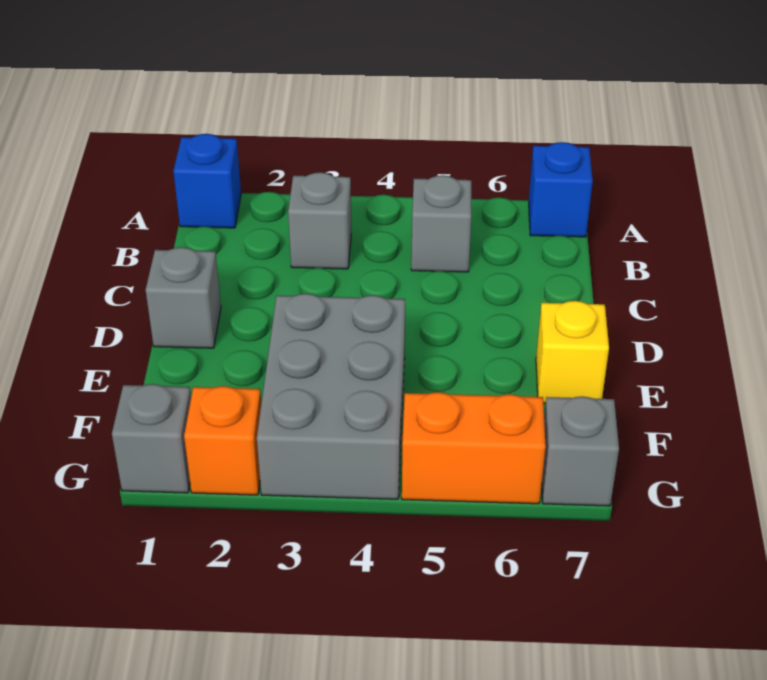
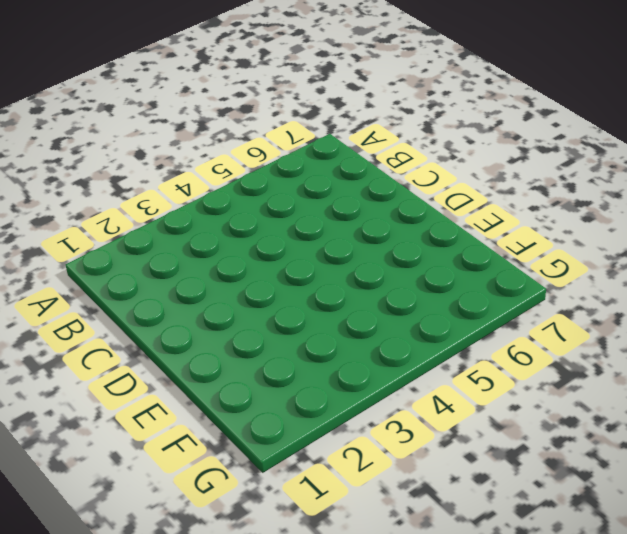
none -> blue brick A1 level 1
none -> blue brick A7 level 1

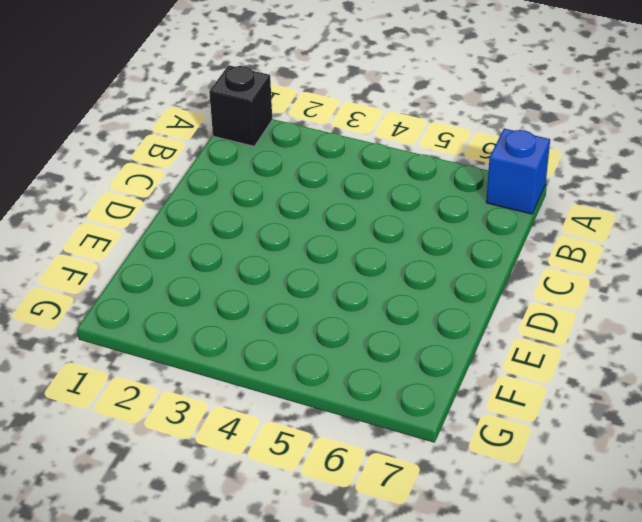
black brick A1 level 1 -> blue brick A1 level 1
none -> grey brick B3 level 1
none -> grey brick B5 level 1

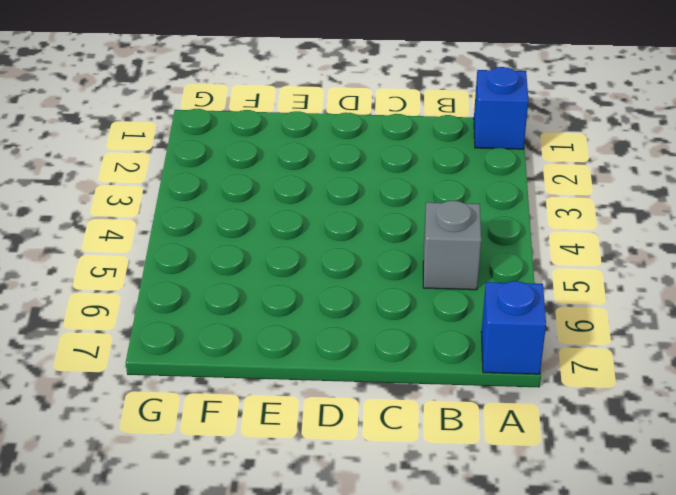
none -> grey brick B3 level 1
none -> grey brick D1 level 1

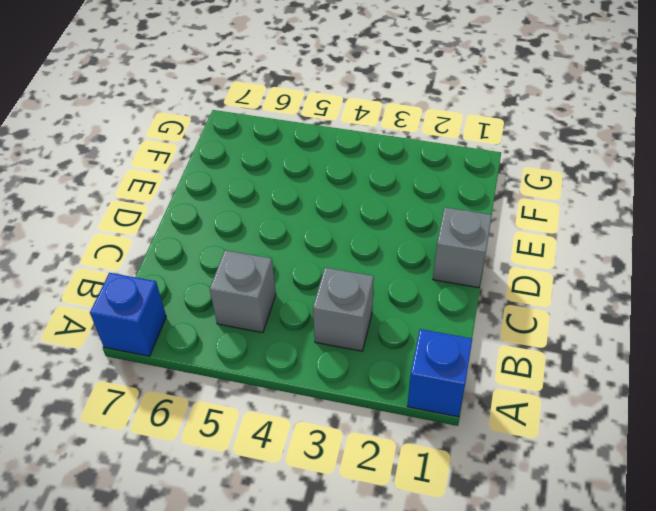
none -> grey brick E3:G4 level 1
none -> yellow brick E7 level 1

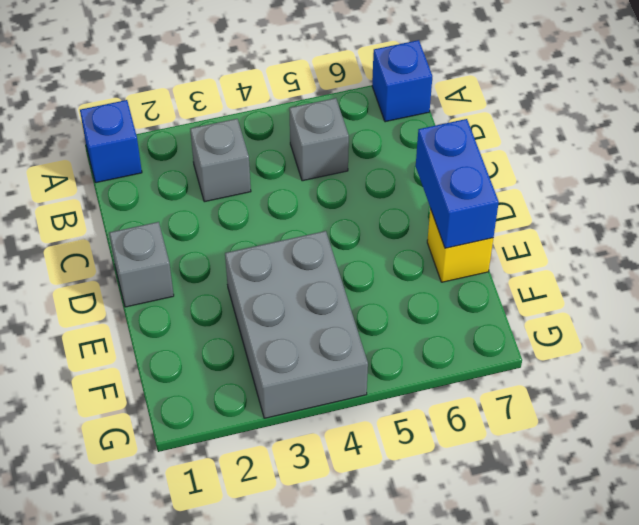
blue brick D7:E7 level 2 -> none
none -> grey brick G1 level 1
none -> orange brick G2 level 1

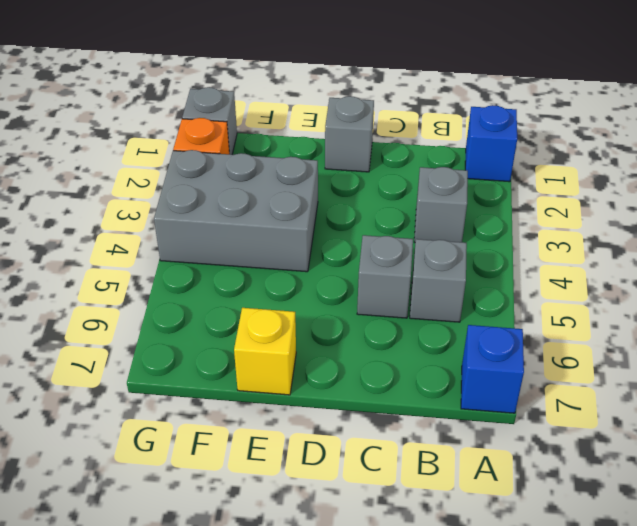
grey brick C5 level 1 -> grey brick G7 level 1
none -> orange brick G5:G6 level 1

